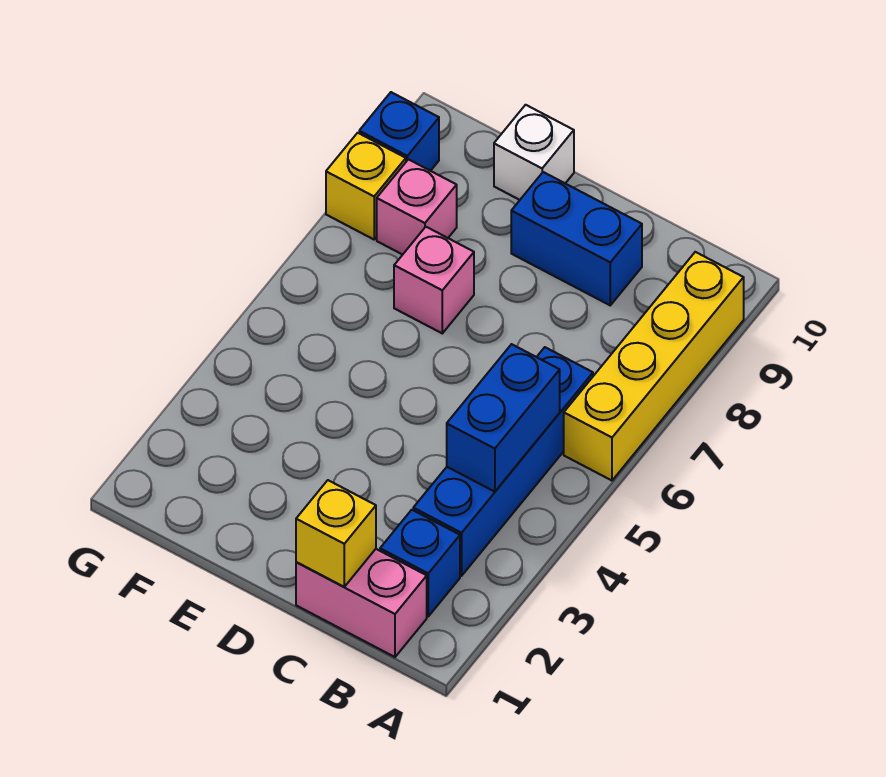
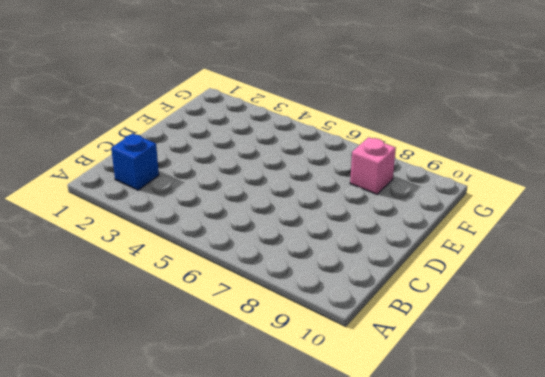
none -> yellow brick A6:A9 level 1
none -> pink brick B1:C1 level 1
none -> blue brick B3:B6 level 1

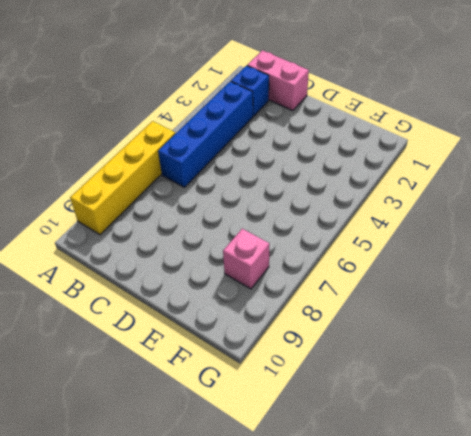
none -> blue brick C9:D9 level 1
none -> pink brick E7 level 1
none -> white brick E10 level 1

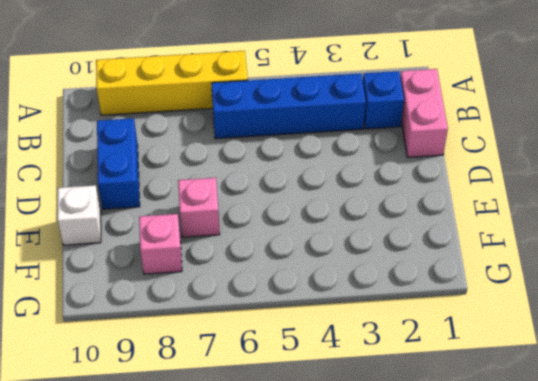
none -> yellow brick G8 level 1
none -> blue brick G9 level 1
none -> blue brick B4:B5 level 2

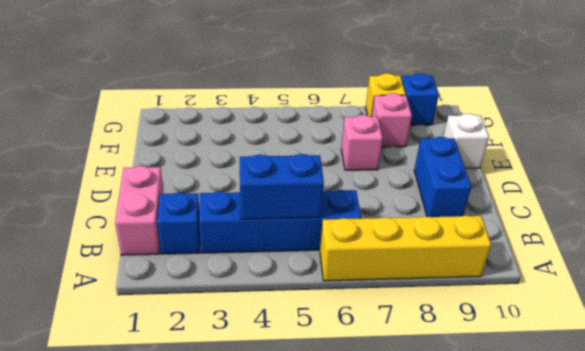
none -> yellow brick C1 level 2

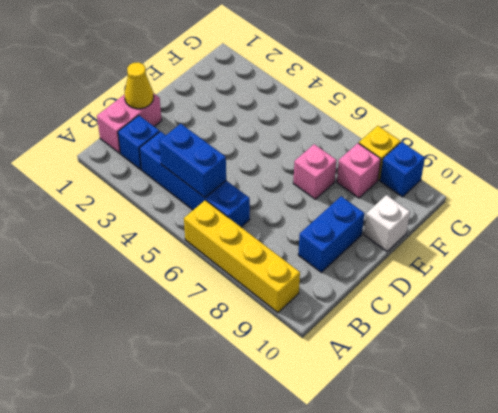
yellow cone C1 level 2 -> yellow brick C1 level 2

